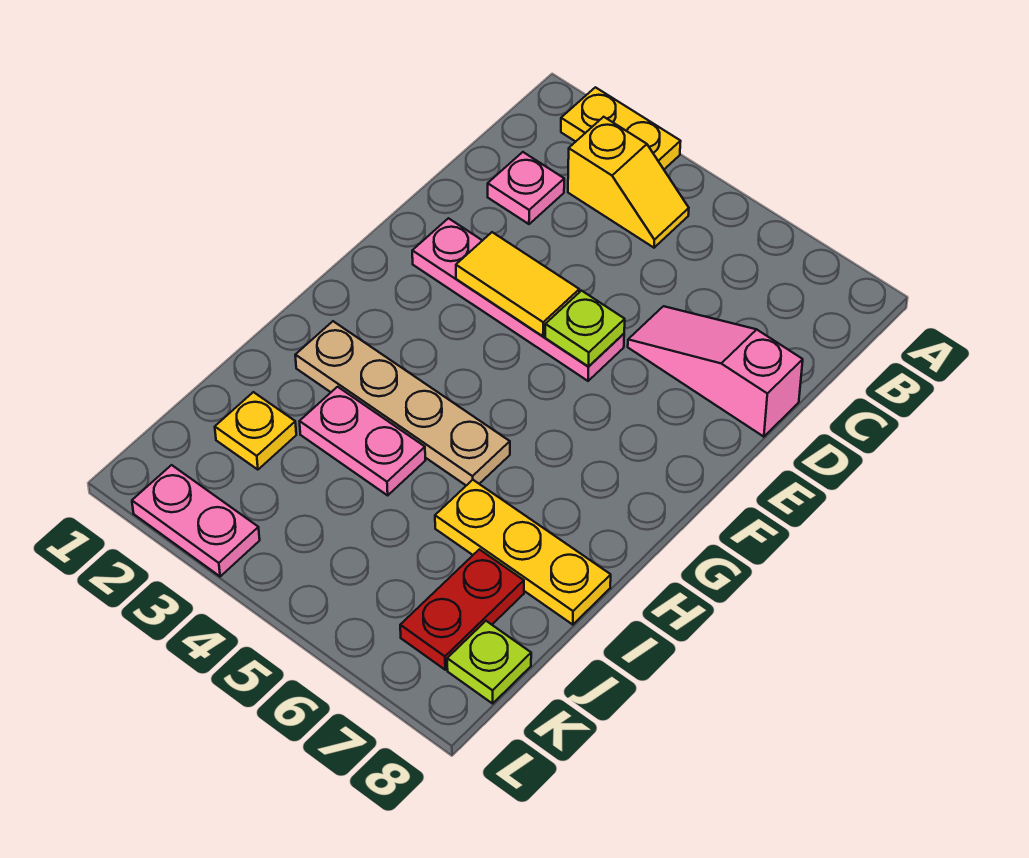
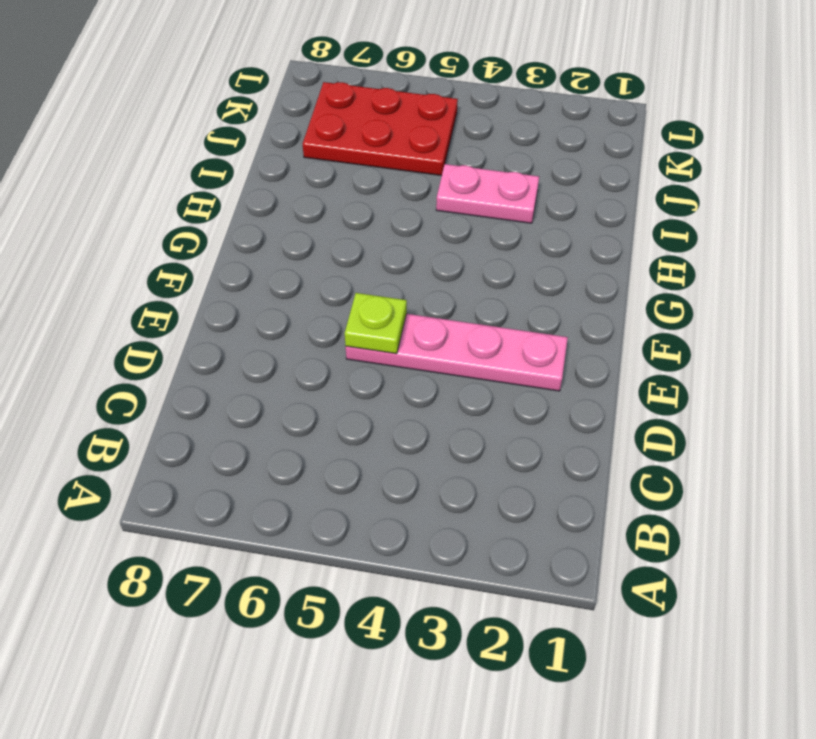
red plate J5:K7 level 1 -> red plate J7:K7 level 1
none -> yellow plate A2:A3 level 1
none -> yellow slope B3:B4 level 1 top 3
none -> pink plate C2 level 1

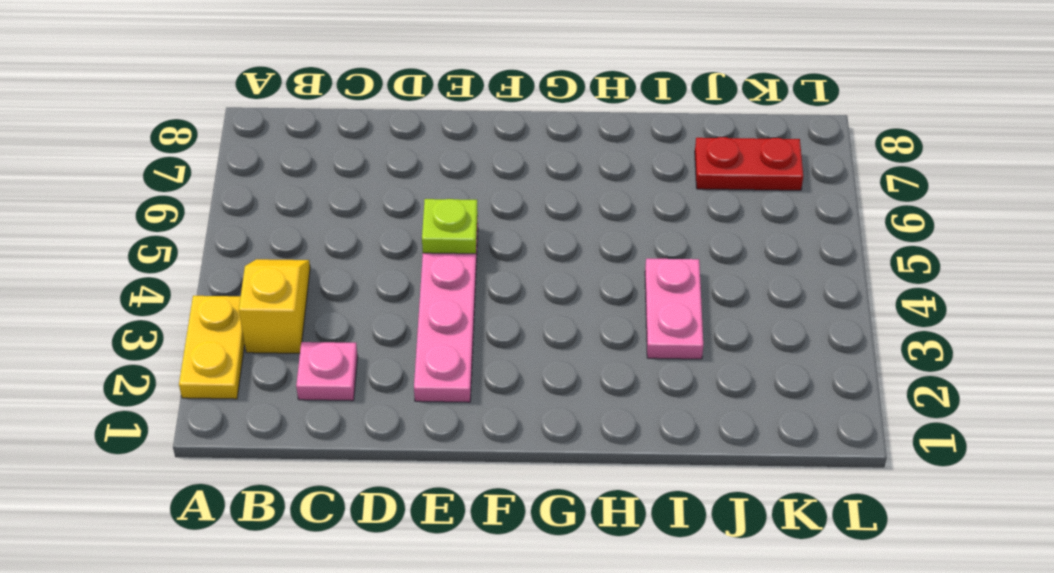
none -> pink slope D6:D8 level 1 top 8
none -> tan plate H2:H5 level 1
none -> yellow plate I6:I8 level 1

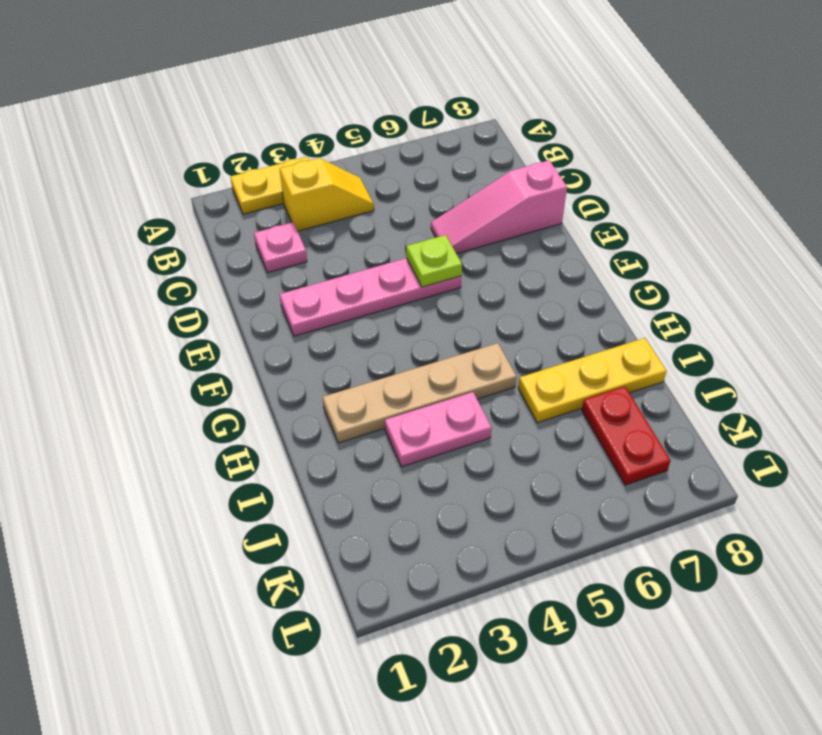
none -> yellow plate J2 level 1
none -> lime plate K8 level 1
none -> pink plate L2:L3 level 1

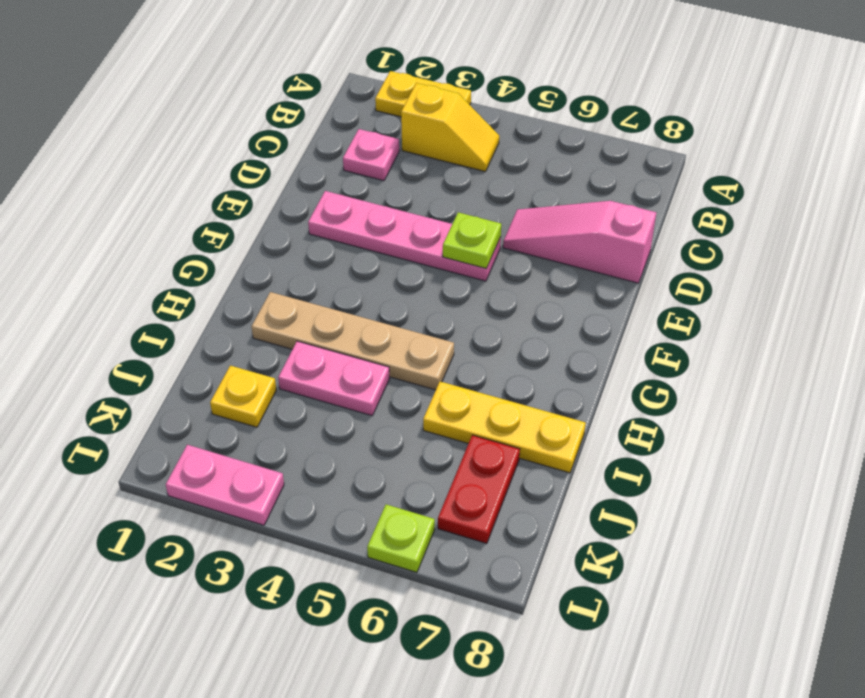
lime plate L6 level 1 -> lime plate K8 level 1
none -> yellow tile E3:E4 level 2

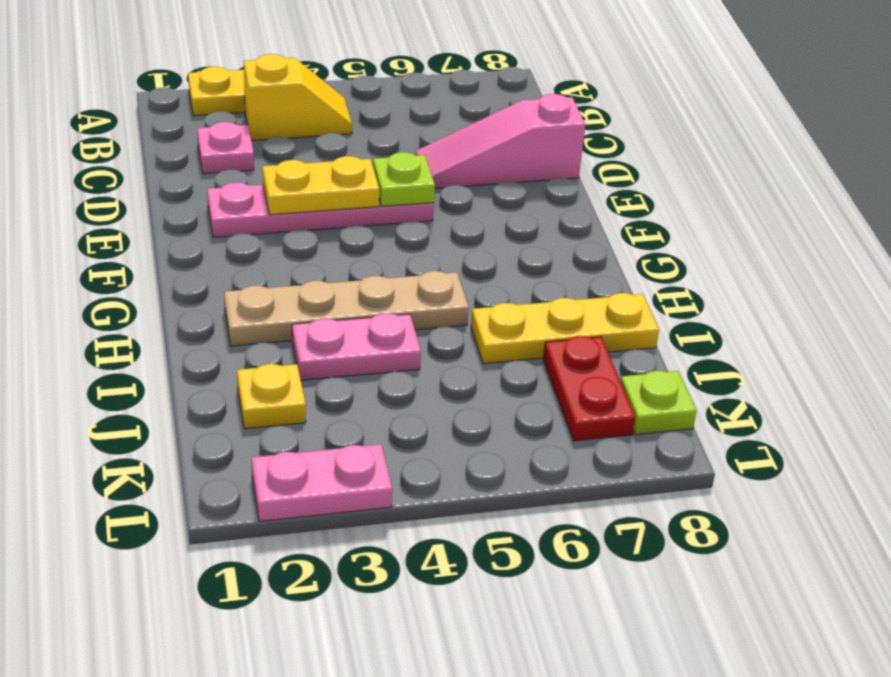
yellow plate E3:E4 level 2 -> yellow tile E3:E4 level 2

